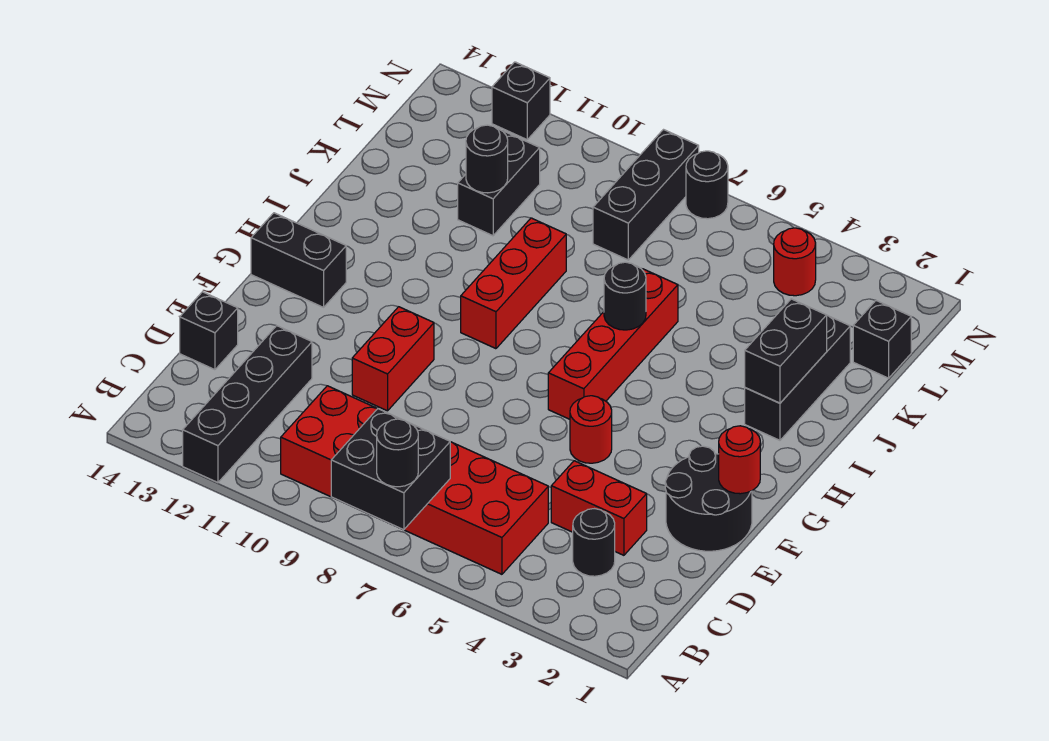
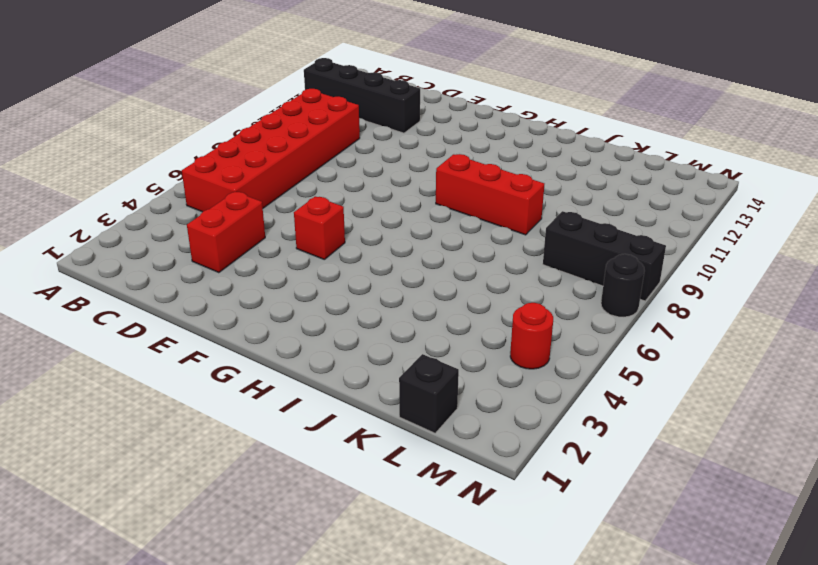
red brick F5 level 1 -> red round brick F5 level 1
none -> black round brick C3 level 1
none -> black brick D14 level 1
none -> black round brick E1:F2 level 1

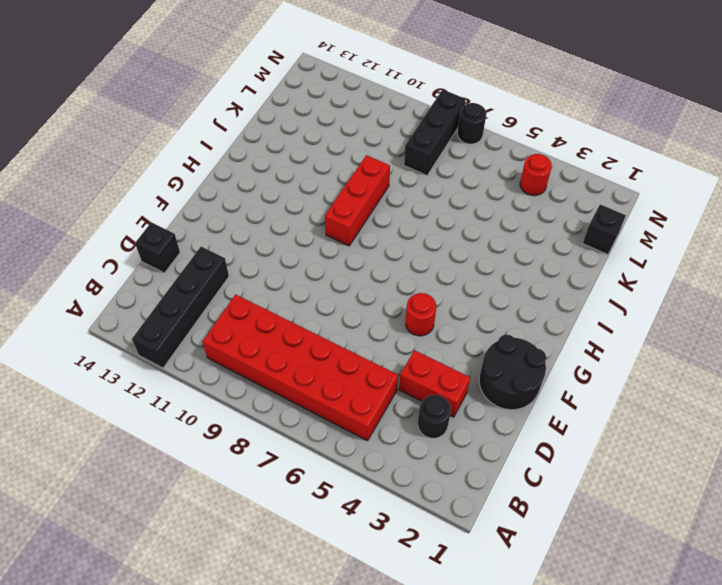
none -> red brick E10:F10 level 1
none -> red brick G6:J6 level 1
none -> black brick G13:G14 level 1

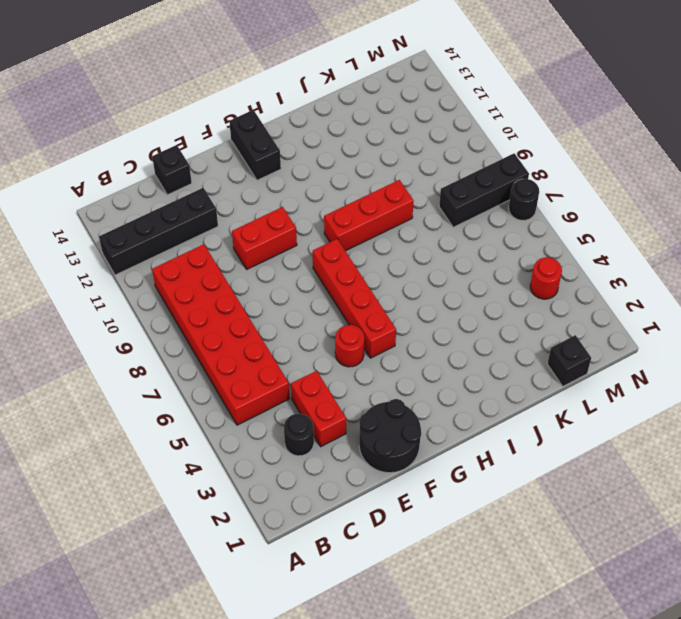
red brick G5:G8 level 1 -> red brick G6:J6 level 1
none -> black brick I2:K2 level 1
none -> black brick K11:L11 level 1
none -> black brick N12 level 1

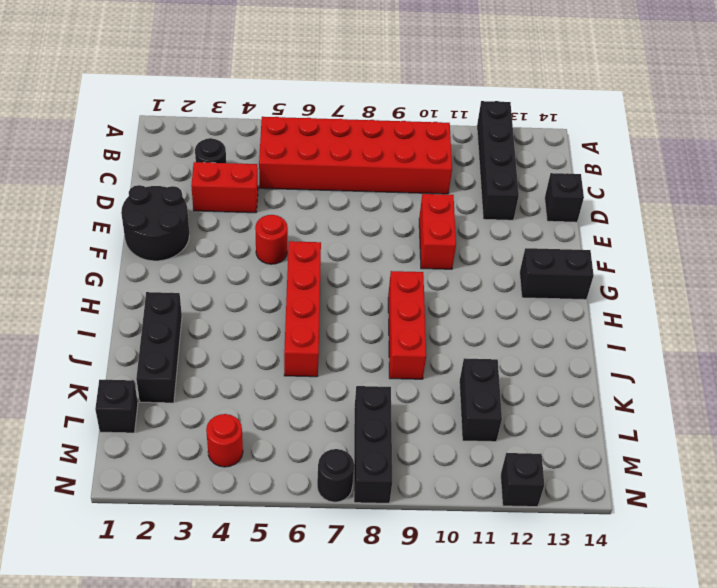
none -> black brick A7:B8 level 2
none -> red round brick F1 level 2
none -> black brick I2:J2 level 2

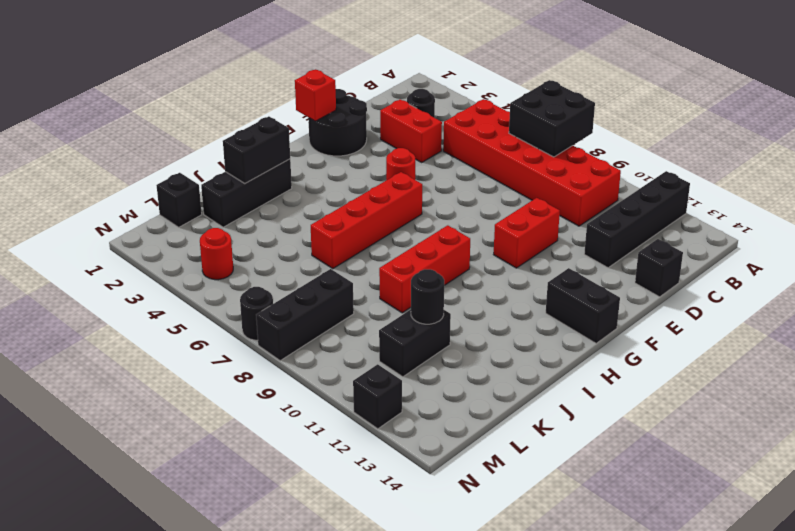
red brick F1 level 2 -> red round brick F1 level 2
none -> black round brick I6 level 2
none -> black round brick A7 level 3

